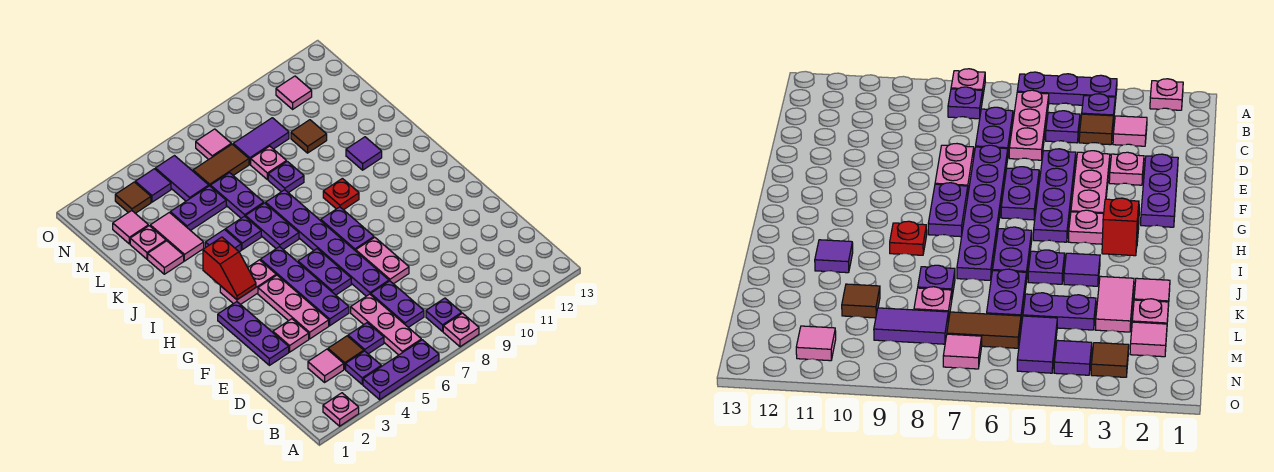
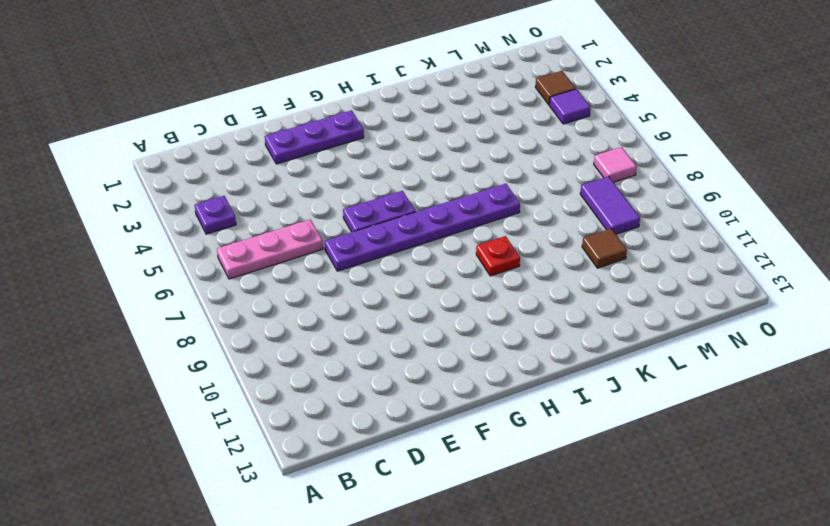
none -> pink plate A2 level 1
none -> purple plate A4:A6 level 1
none -> pink plate A8 level 1
none -> purple plate B8 level 1

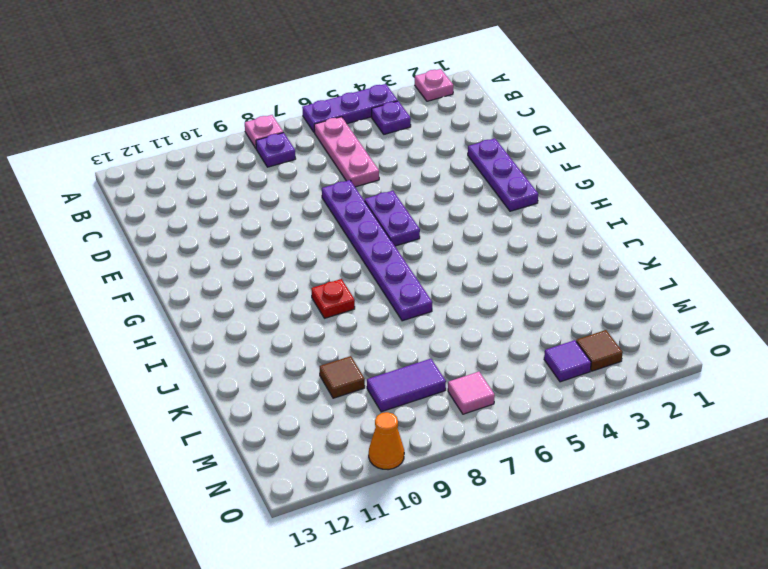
orange cone O10 level 1 -> none
none -> pink tile C3 level 1
none -> brown tile C4 level 1
none -> purple plate C5 level 1
none -> purple plate C7:D7 level 1

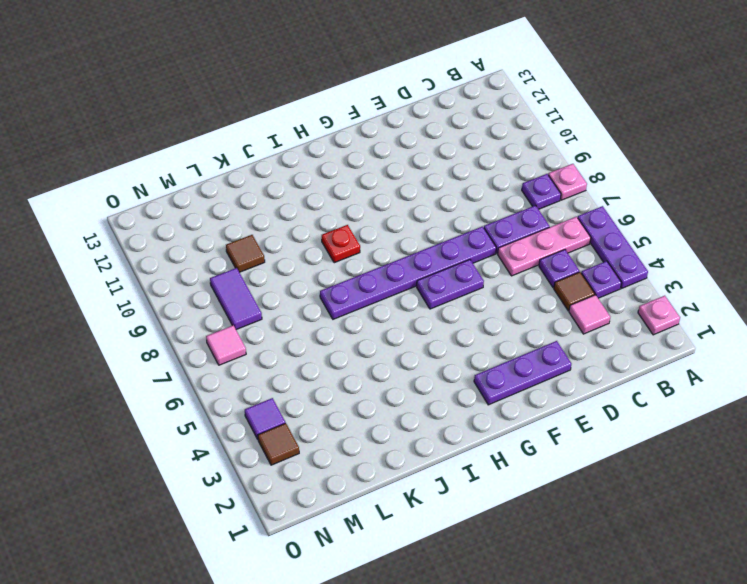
none -> pink plate E3 level 1
none -> pink plate E4:G4 level 1
none -> purple plate E5:H5 level 1
none -> pink plate E8:F8 level 1

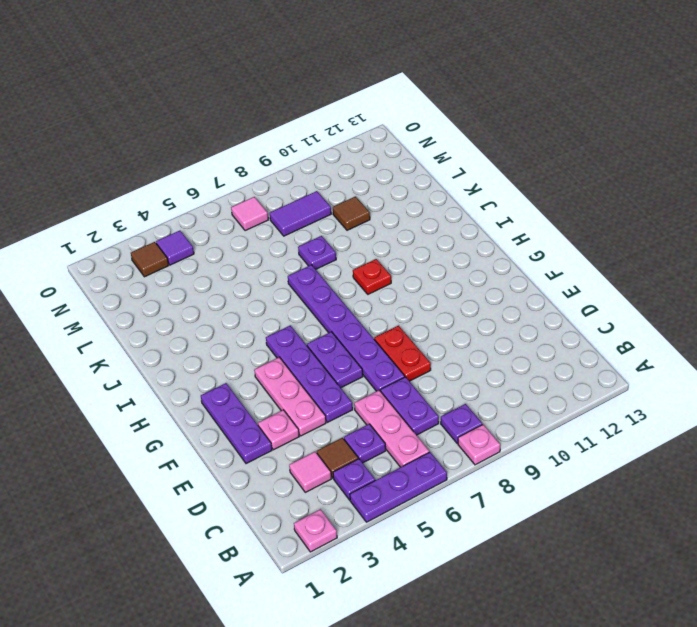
red plate E8:F8 level 1 -> pink plate E8:F8 level 1
none -> purple plate G8:H8 level 1
none -> pink plate H3:H4 level 1
none -> purple plate I6:J6 level 1
none -> purple tile J4 level 1

